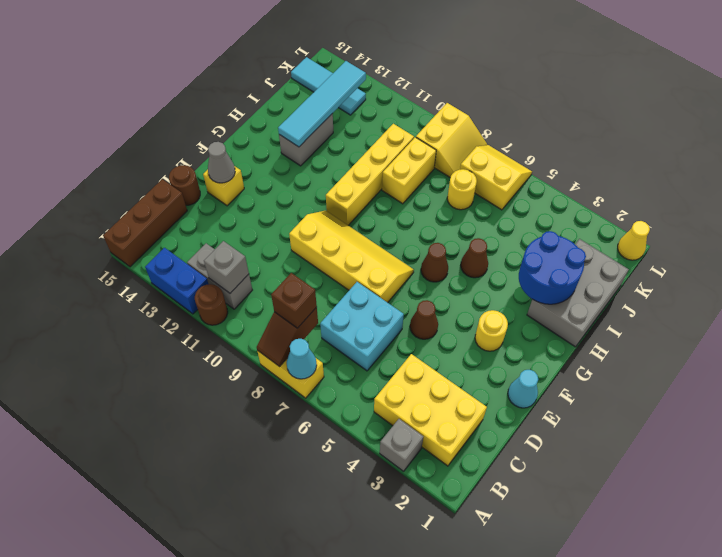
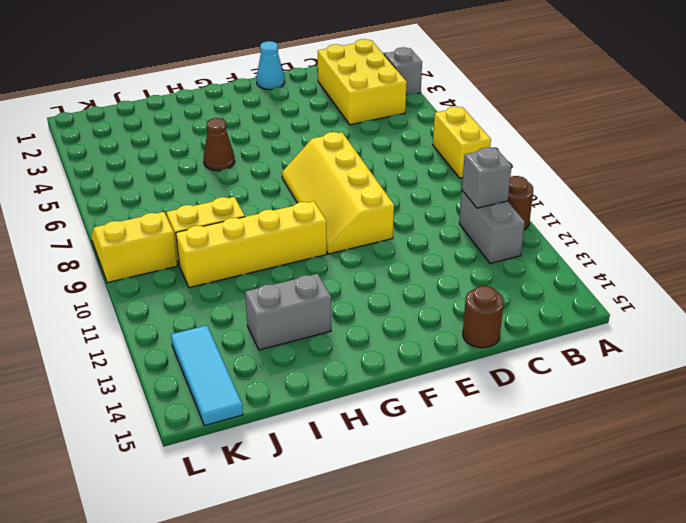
none -> blue brick A12:A13 level 1
none -> brown brick A15:C15 level 1
none -> cyan brick C6:D7 level 1
none -> brown cone E5 level 1

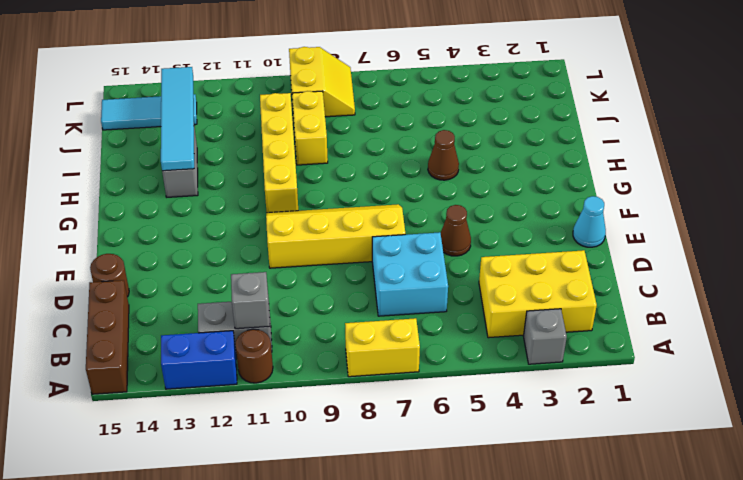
none -> yellow brick E14 level 1
none -> yellow round brick F3 level 1
none -> brown cone G6 level 1
none -> grey brick H1:J2 level 1

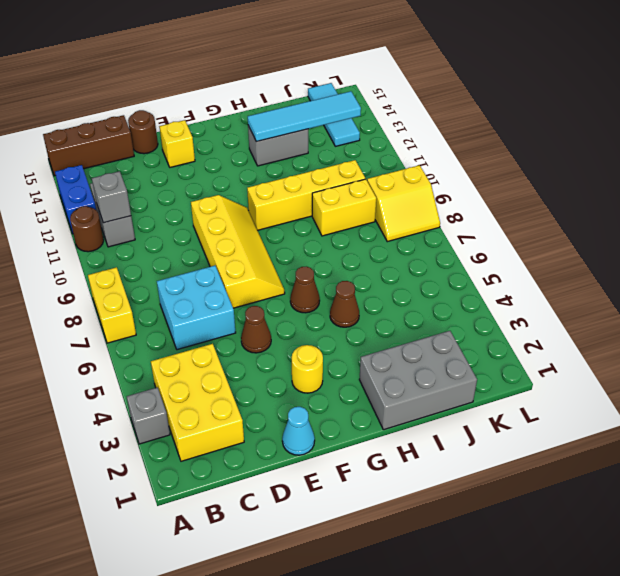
none -> yellow round brick J7 level 1
none -> yellow slope K6:L7 level 1 top K
none -> yellow cone L1 level 1
none -> cyan cone A7 level 2

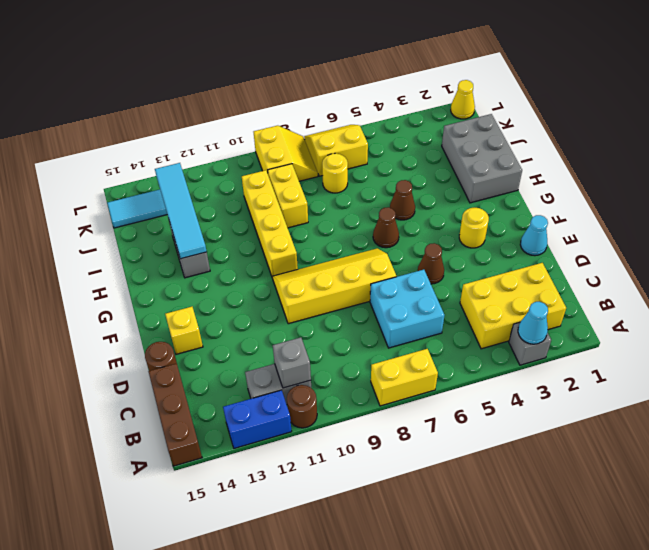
cyan cone A3 level 2 -> cyan cone A7 level 2
none -> brown slope A8:B8 level 2 top B
none -> grey cone E14 level 2
none -> blue round brick H2:I3 level 2
none -> brown brick B8 level 3

